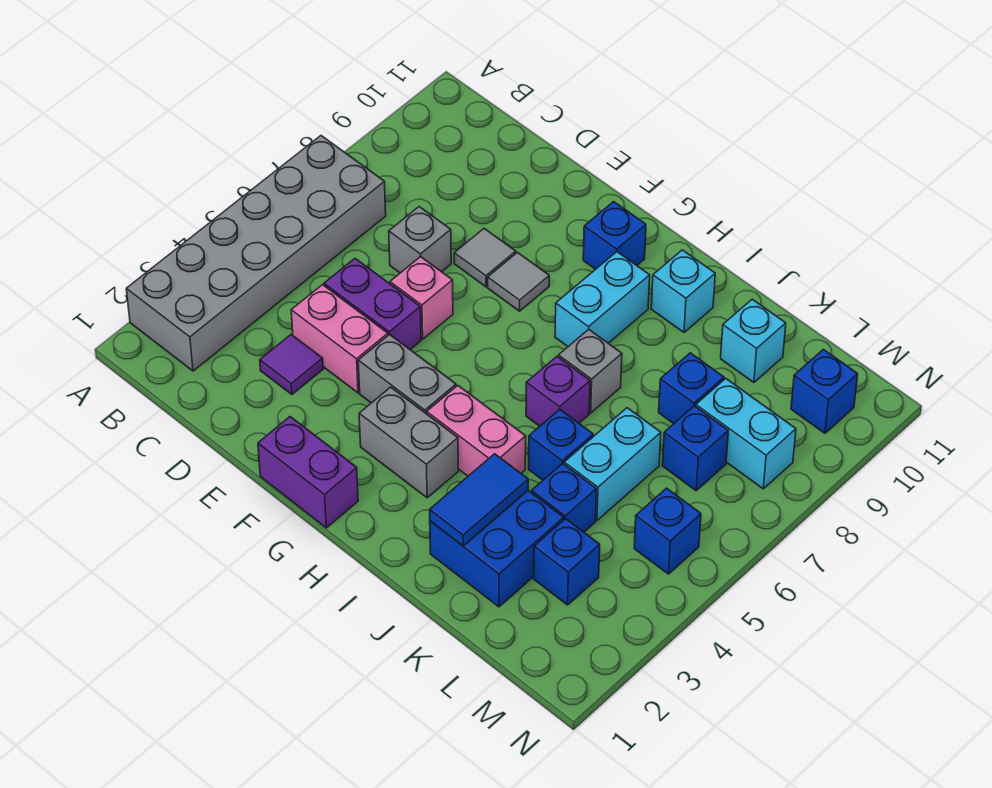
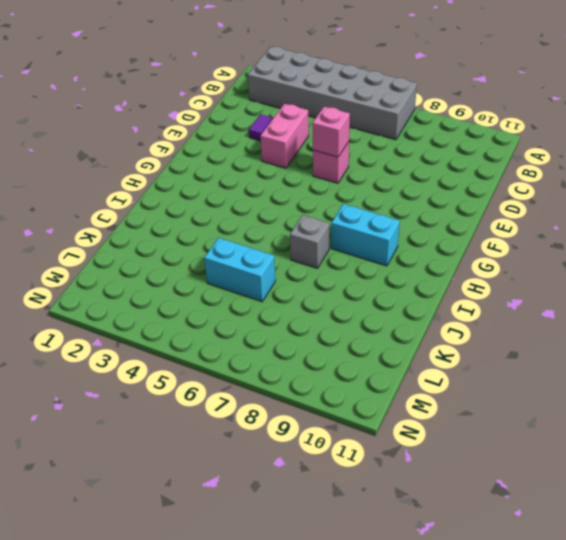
pink brick E6 level 2 -> none
none -> purple brick D5:E5 level 1
none -> grey brick D7 level 1
none -> grey tile E8 level 1

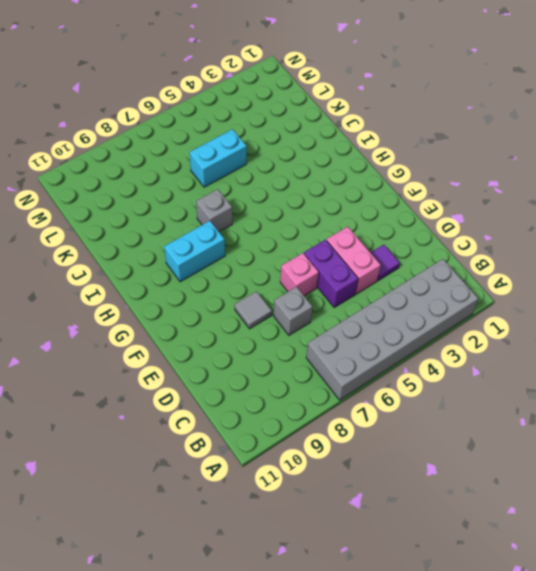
none -> purple brick F1:G1 level 1
none -> grey brick F4:G4 level 1
none -> grey tile F8 level 1

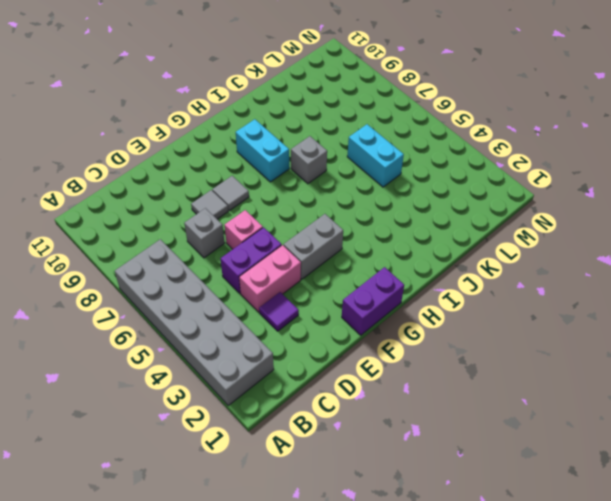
none -> grey brick G3:H3 level 1
none -> blue brick G10 level 1
none -> pink brick H4:I4 level 1

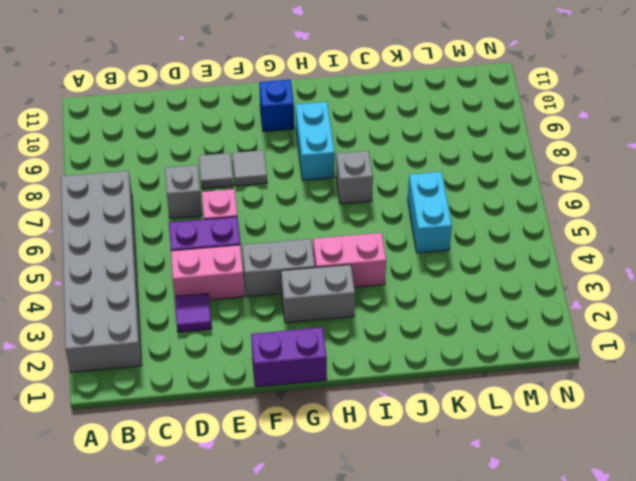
none -> purple brick I6 level 1
none -> cyan brick I10 level 1
none -> blue brick J2:K3 level 1

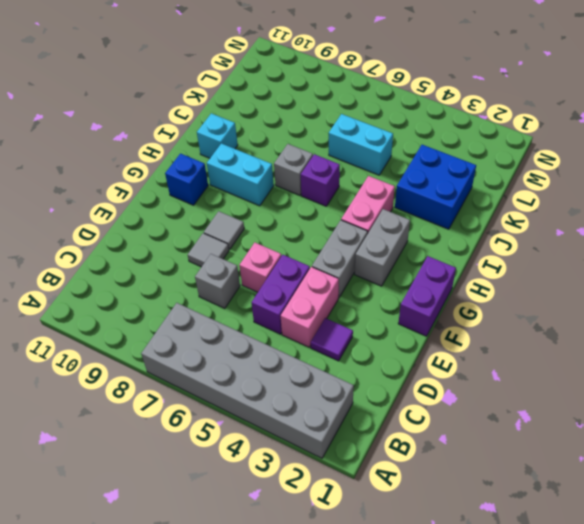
none -> blue brick J5 level 1
none -> blue brick K4 level 1
none -> blue brick K8 level 1

